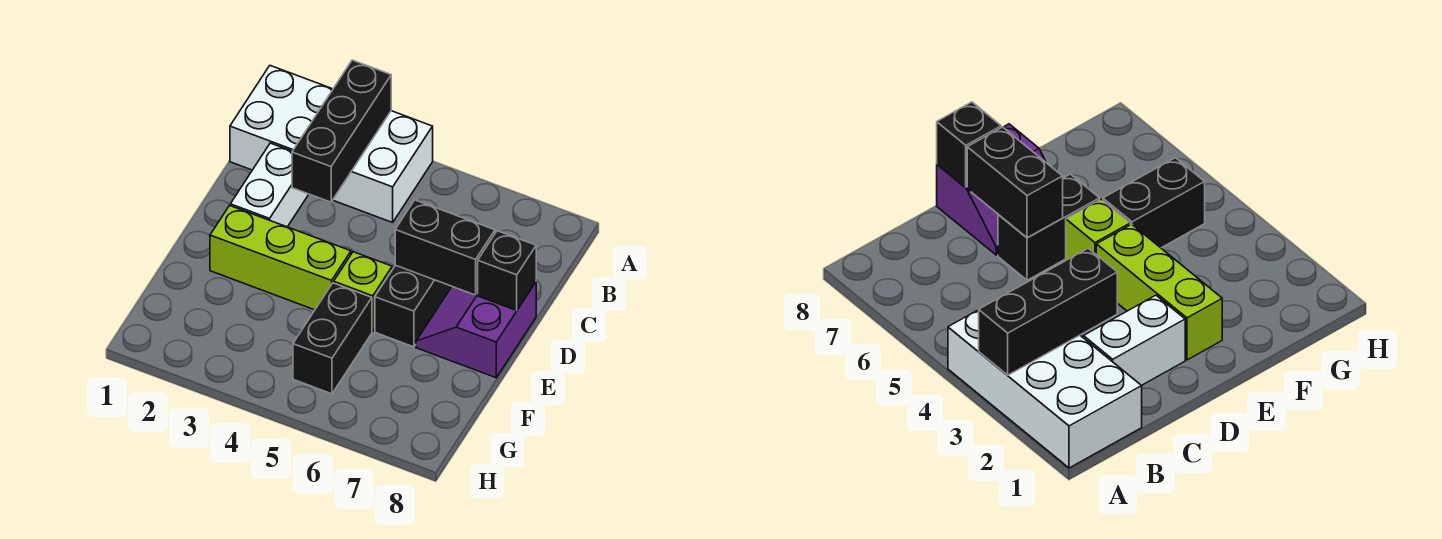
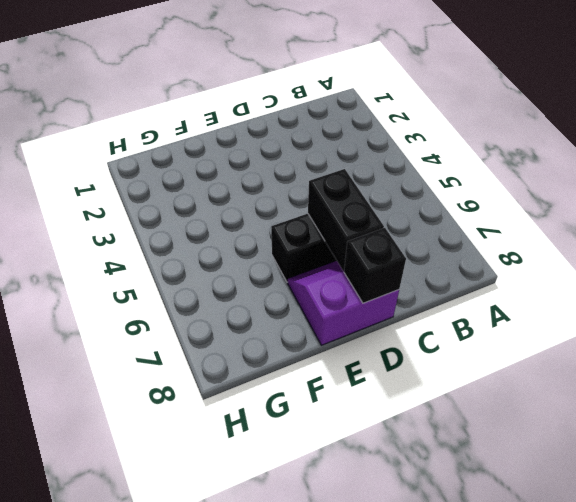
none -> white brick A1:B4 level 1
none -> white brick C2:D2 level 1

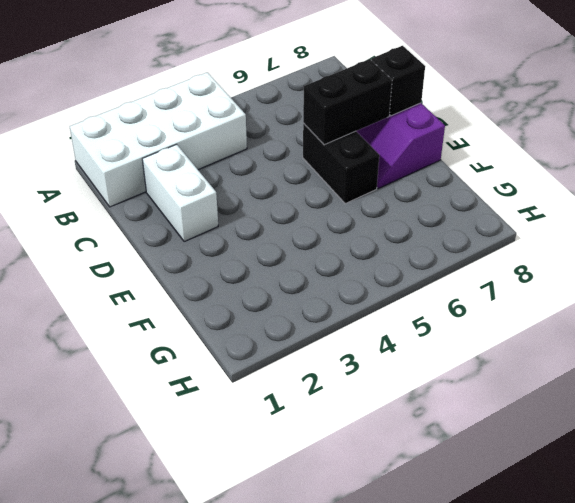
none -> lime brick E2:E4 level 1
none -> lime brick E5 level 1

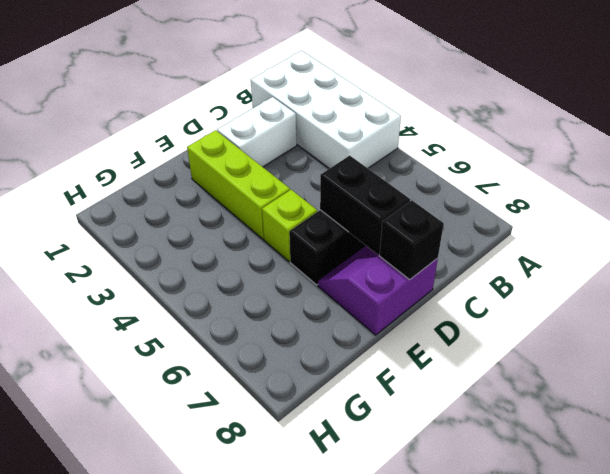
none -> black brick F5:G5 level 1
none -> black brick A3:C3 level 2

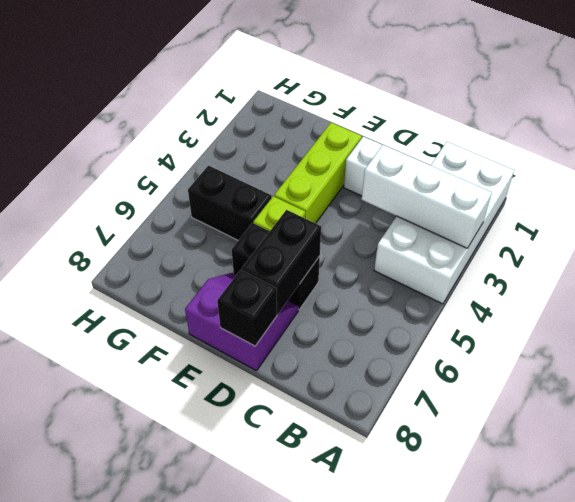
white brick A3:C3 level 2 -> black brick A3:C3 level 2

